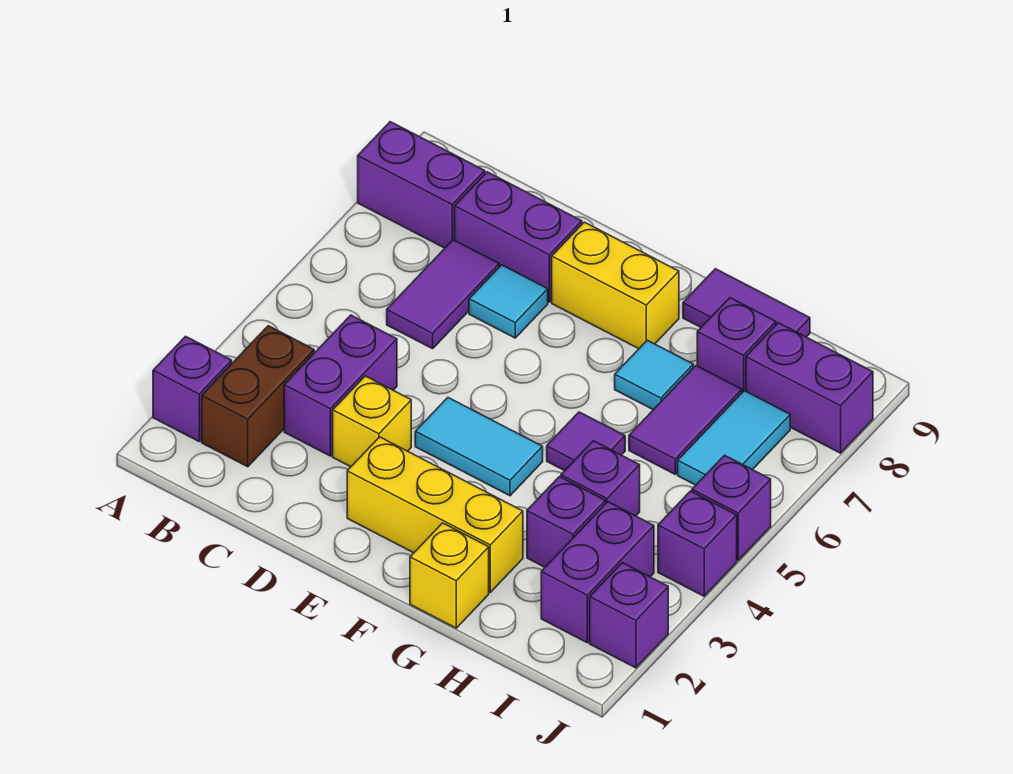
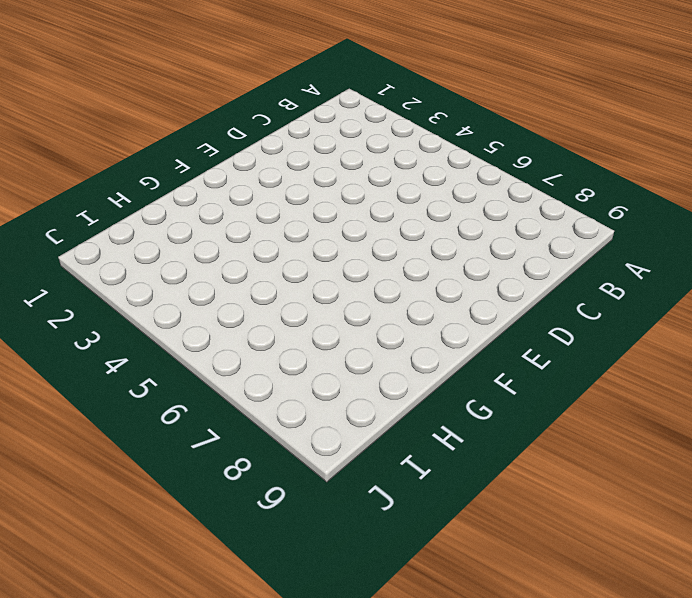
none -> purple brick A2 level 1
none -> purple brick A8:B8 level 1
none -> brown brick B2:B3 level 1

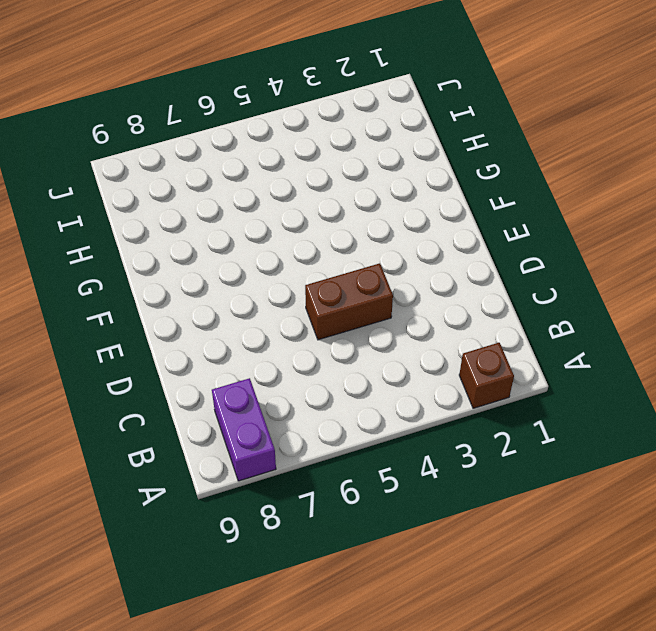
brown brick A2 level 1 -> purple brick A2 level 1
brown brick D4:D5 level 1 -> brown brick B2:B3 level 1
none -> purple brick C3:C4 level 1
none -> purple tile C6:C7 level 1
none -> purple brick C8:D8 level 1

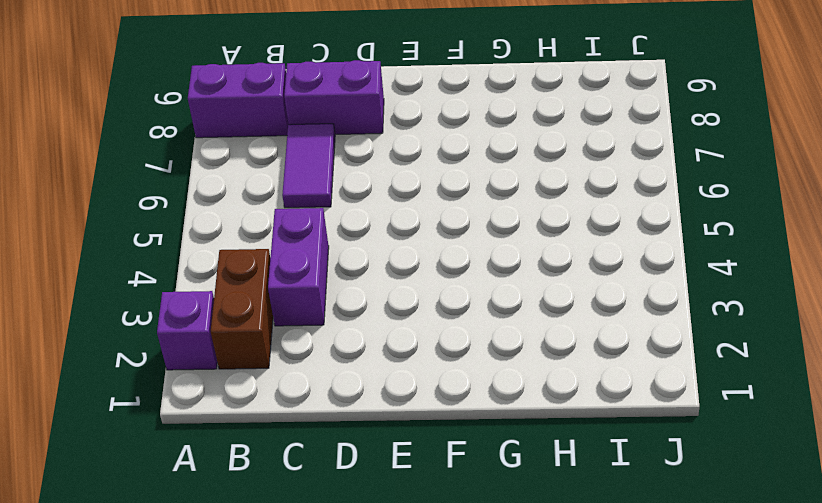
none -> yellow brick D3 level 1
none -> cyan tile D7 level 1
none -> yellow brick E2:G2 level 1

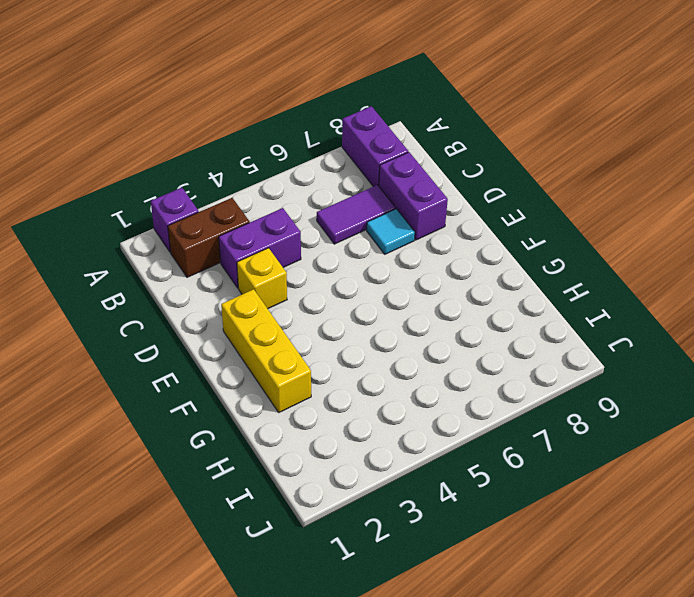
none -> cyan tile E4:F4 level 1
none -> yellow brick E8:F8 level 1
none -> yellow brick G1 level 1

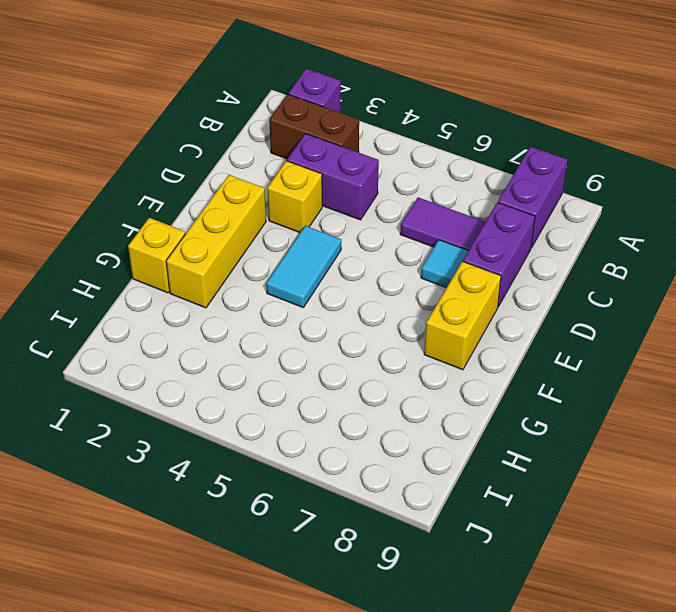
none -> purple tile G5 level 1
none -> cyan tile G7 level 1
none -> purple tile G9:H9 level 1

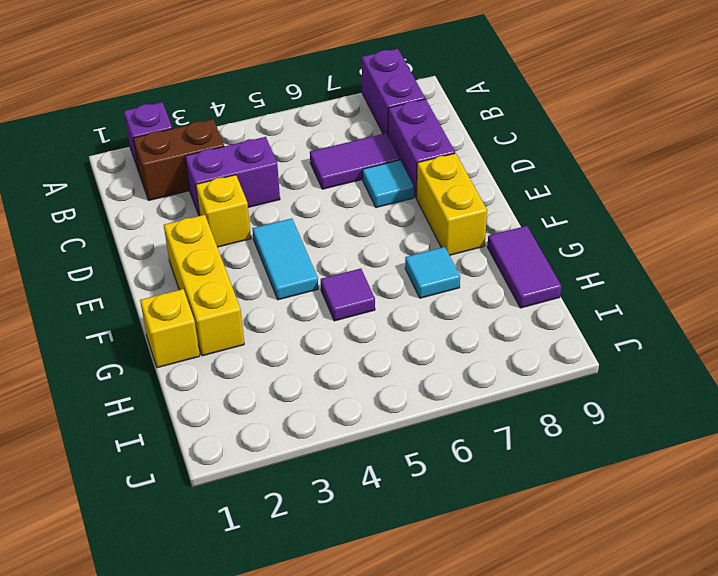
none -> purple brick H3 level 1
none -> purple brick H4 level 1
none -> purple tile H6:H7 level 1

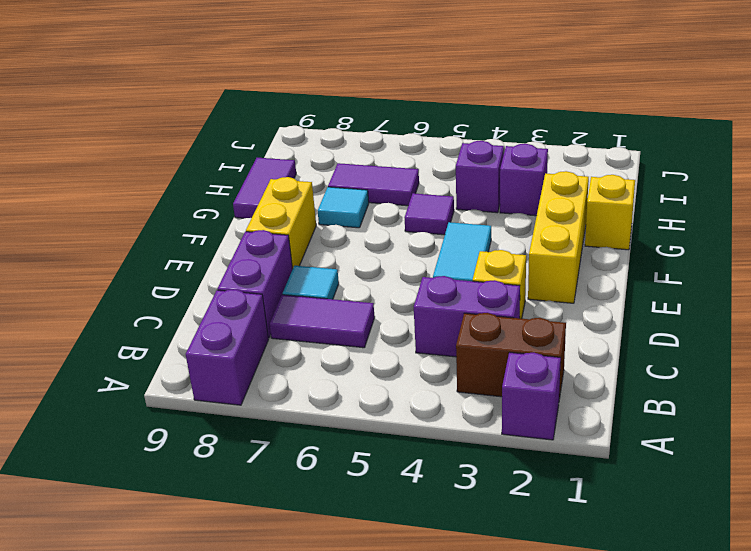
none -> purple brick H8 level 1
none -> purple brick I2:I3 level 1
none -> cyan tile I6:I7 level 1

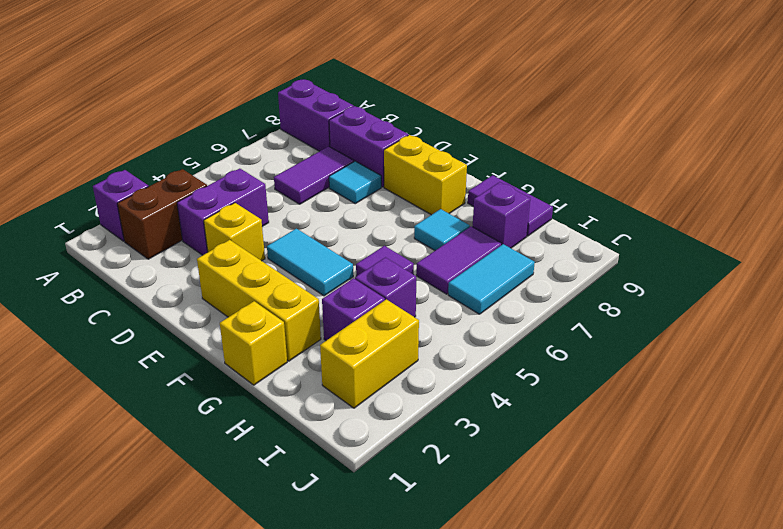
yellow brick I2:I3 level 1 -> purple brick I2:I3 level 1
none -> purple brick I8:J8 level 1
none -> purple brick J2 level 1
none -> purple brick J4 level 1

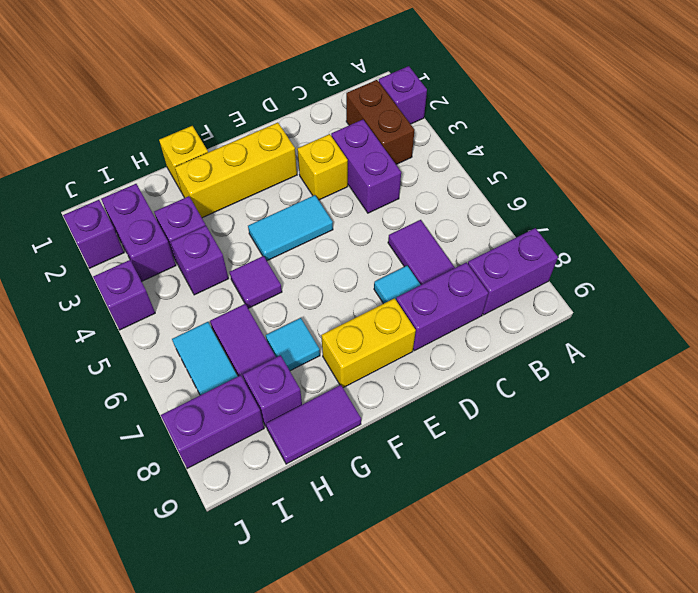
none -> purple brick J5 level 1

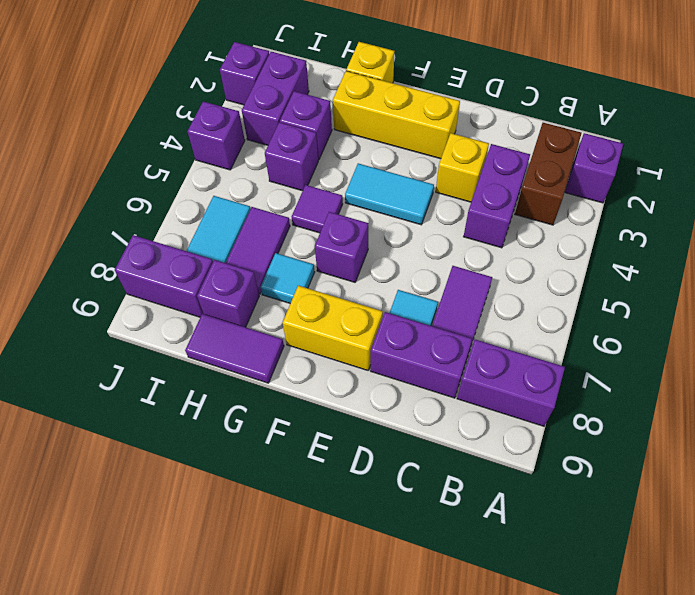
purple brick F6 level 1 -> purple brick J5 level 1

